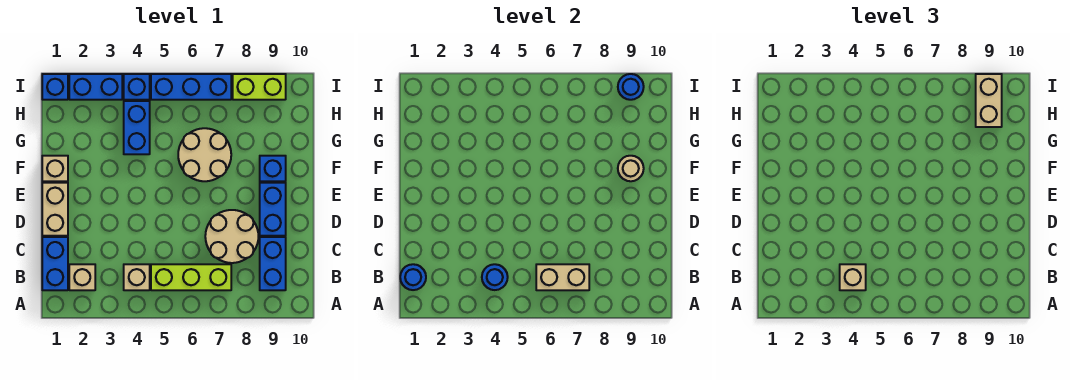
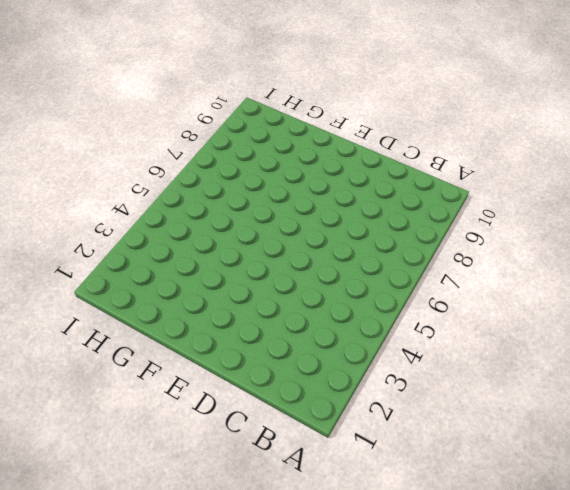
none -> blue brick B1:C1 level 1
none -> tan brick B2 level 1
none -> tan brick B4 level 1

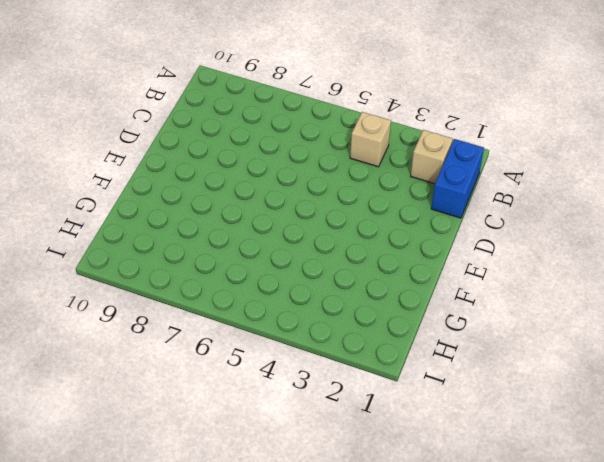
none -> lime brick B5:B7 level 1
none -> blue brick B9:C9 level 1
none -> tan round brick C7:D8 level 1

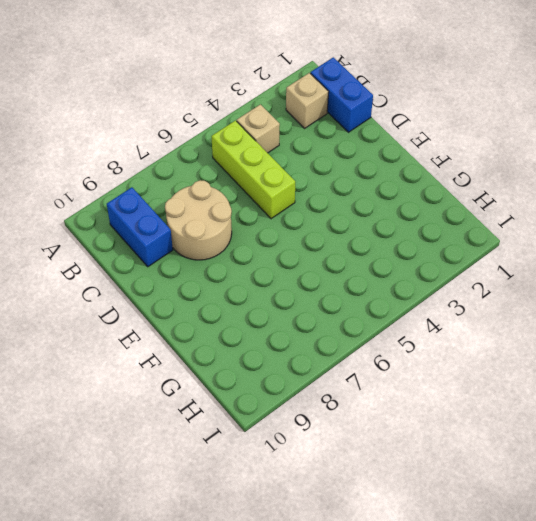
lime brick B5:D5 level 1 -> lime brick B5:B7 level 1
none -> tan brick D1:E1 level 1
none -> blue brick D9:E9 level 1
none -> tan brick F1 level 1

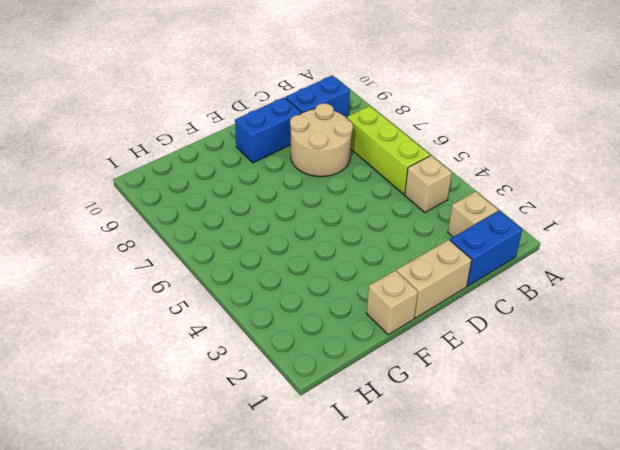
none -> tan round brick F6:G7 level 1
none -> blue brick F9 level 1
none -> blue brick G4:H4 level 1

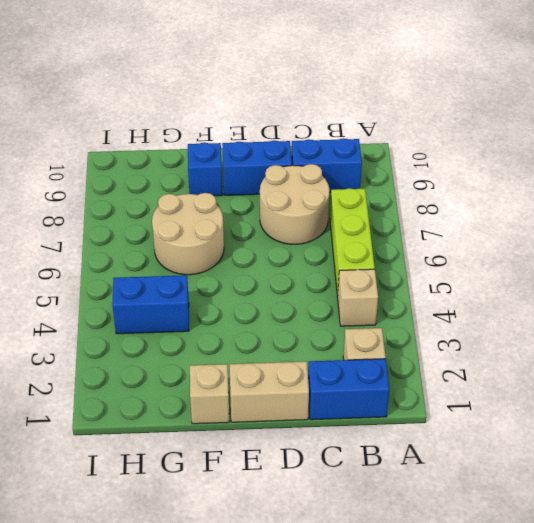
none -> blue brick I1 level 1
none -> blue brick I2:I3 level 1
none -> blue brick I4 level 1

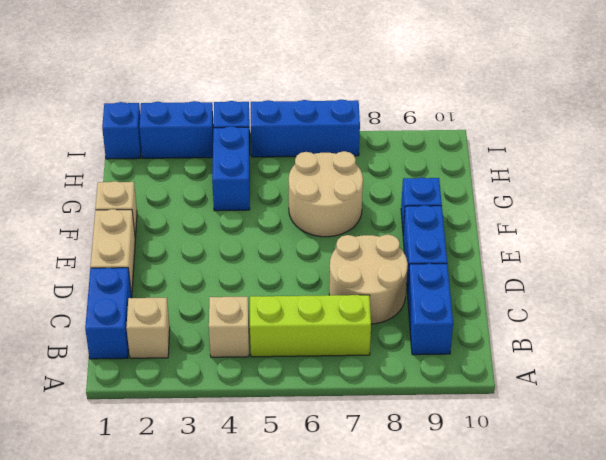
none -> lime brick I8:I9 level 1
none -> blue round brick B1 level 2
none -> blue round brick B4 level 2

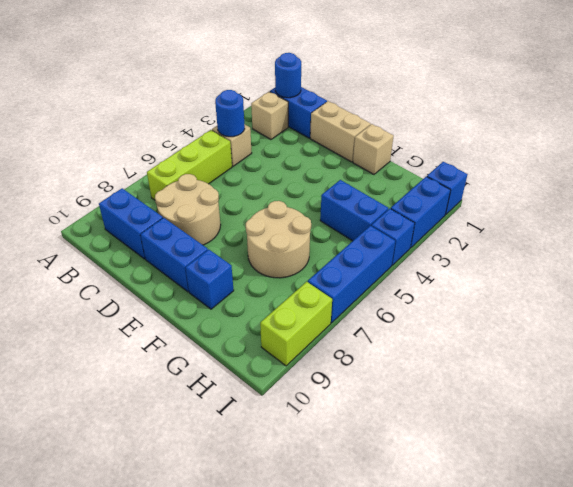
none -> tan brick B6:B7 level 2
none -> tan round brick F9 level 2
none -> blue round brick I9 level 2

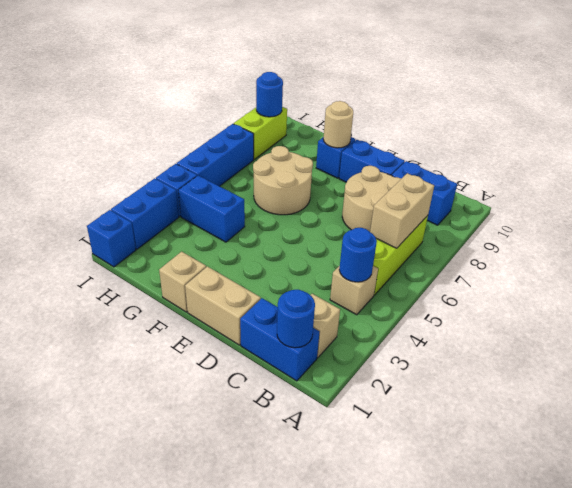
none -> tan brick B4 level 3
none -> tan brick H9:I9 level 3

